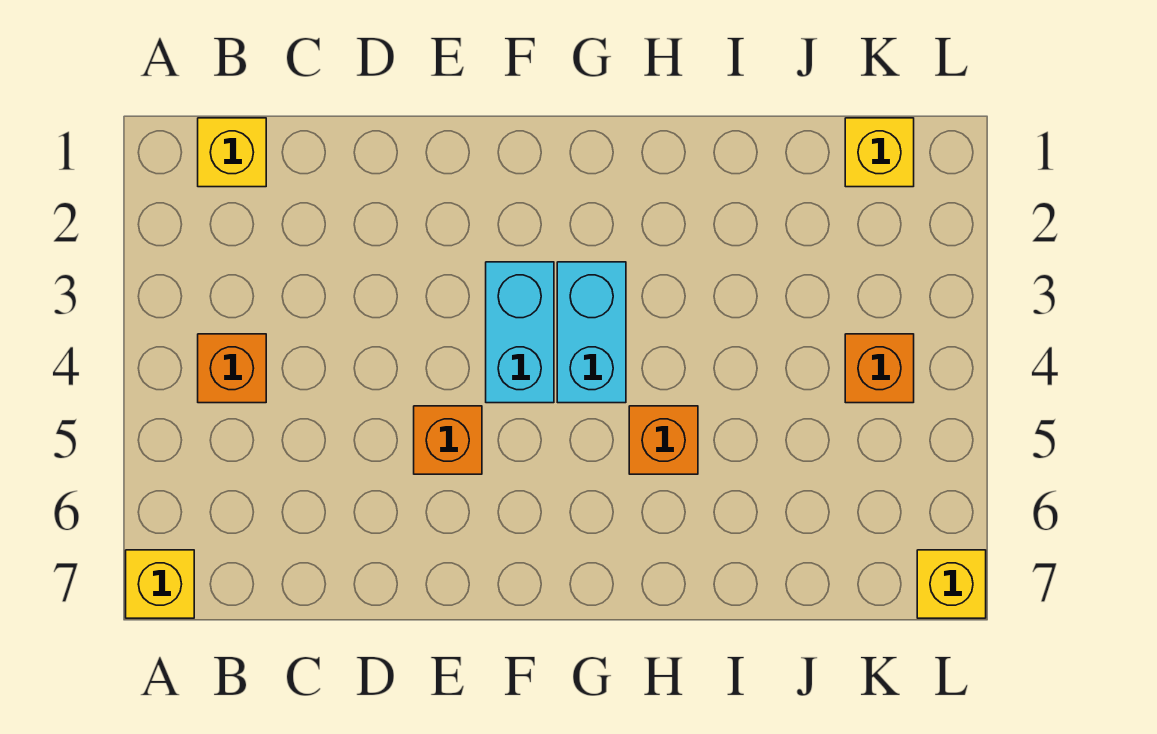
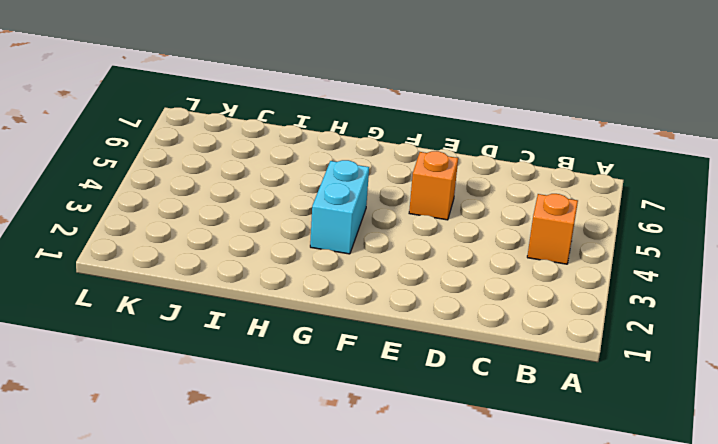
none -> yellow brick A7 level 1
none -> yellow brick B1 level 1

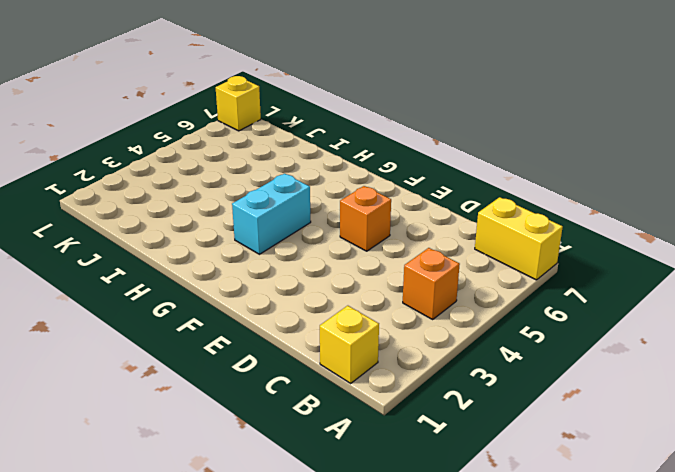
yellow brick A7:B7 level 1 -> yellow brick A7 level 1
none -> cyan brick F3:F4 level 1
none -> orange brick H5 level 1

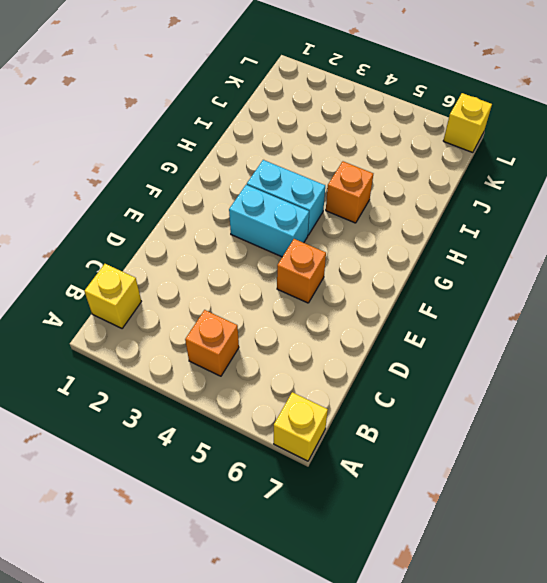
none -> yellow brick K1 level 1
none -> orange brick K4 level 1

